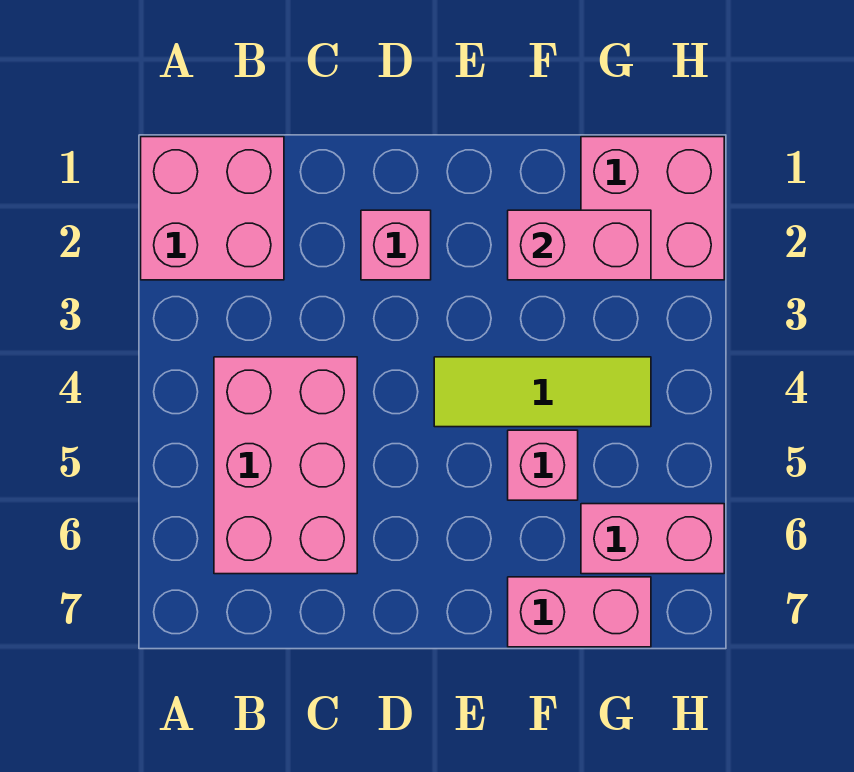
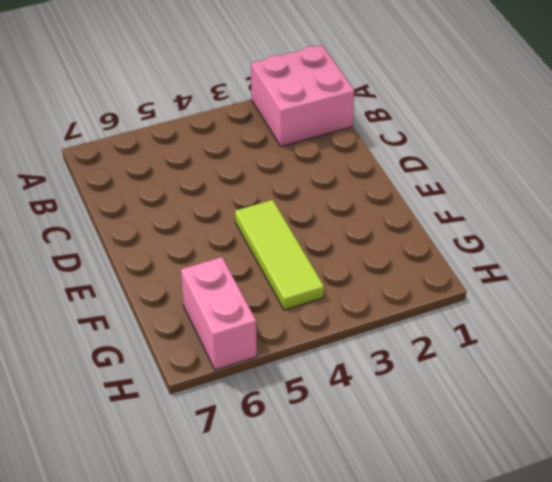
none -> pink brick B4:C6 level 1
none -> pink brick D2 level 1

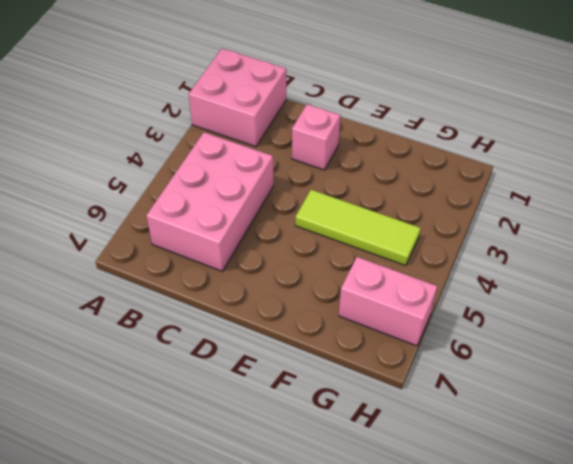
none -> pink brick F5 level 1
none -> pink brick F7:G7 level 1

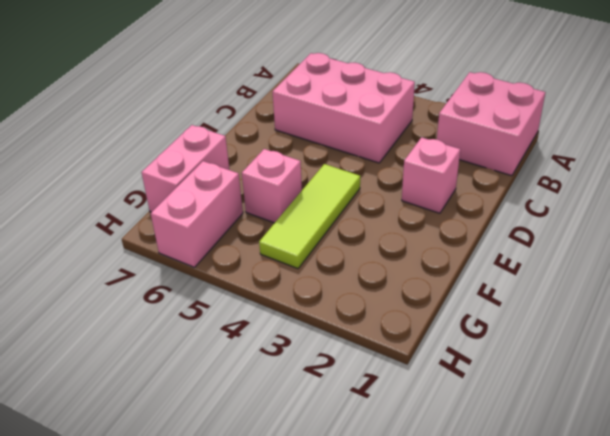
none -> pink brick G1:H2 level 1
none -> pink brick F2:G2 level 2

